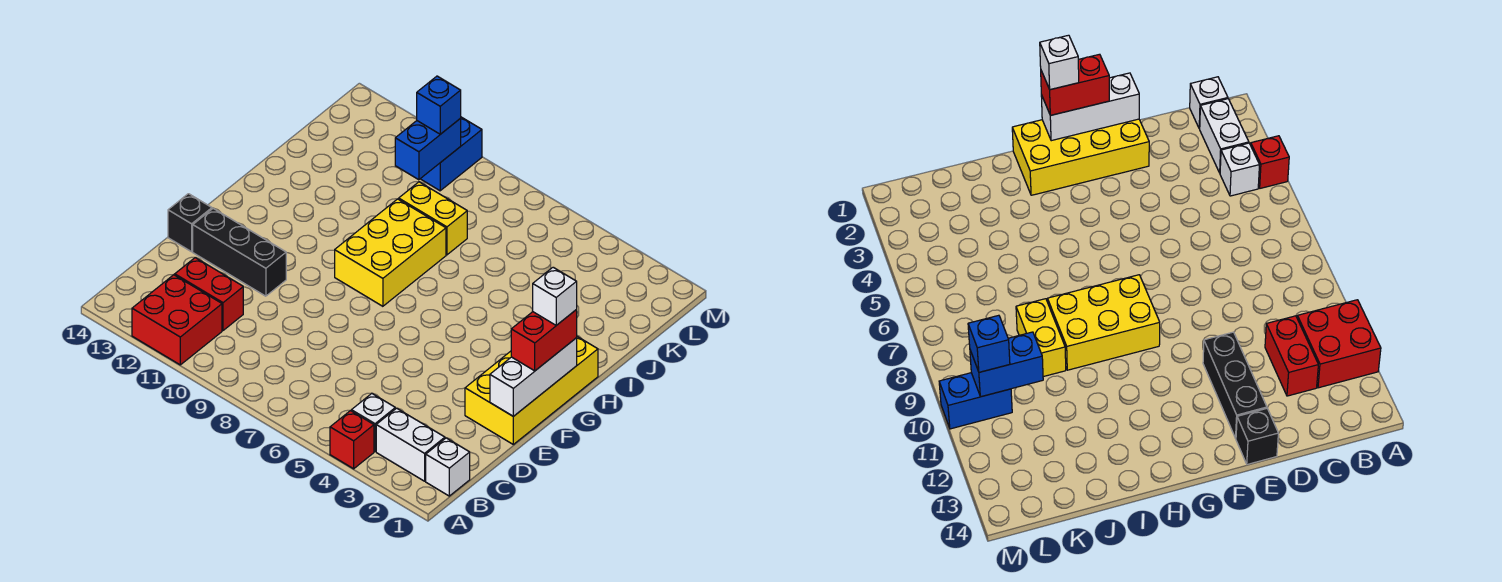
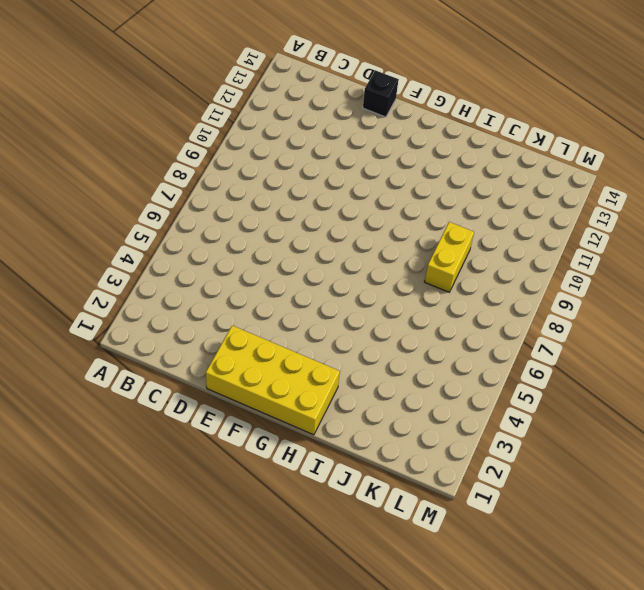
none -> red brick A4 level 1
none -> red brick A11:B12 level 1
none -> white brick B1 level 1

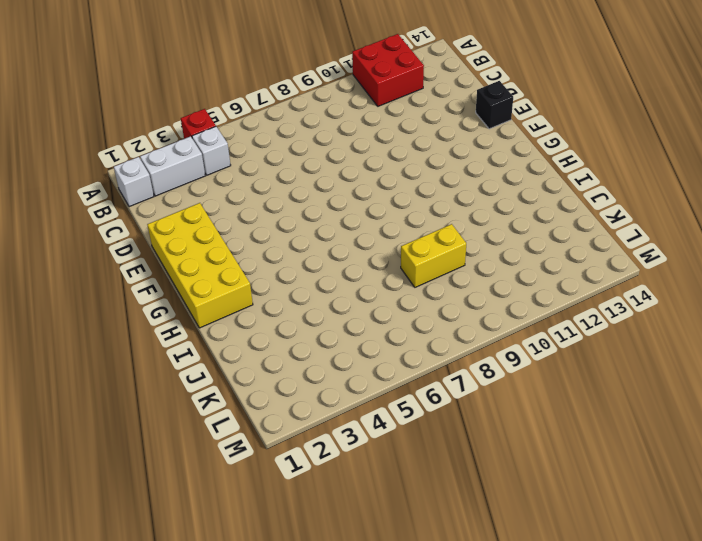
none -> red brick C11:C12 level 1
none -> black brick E11:E13 level 1
none -> yellow brick G8:I9 level 1

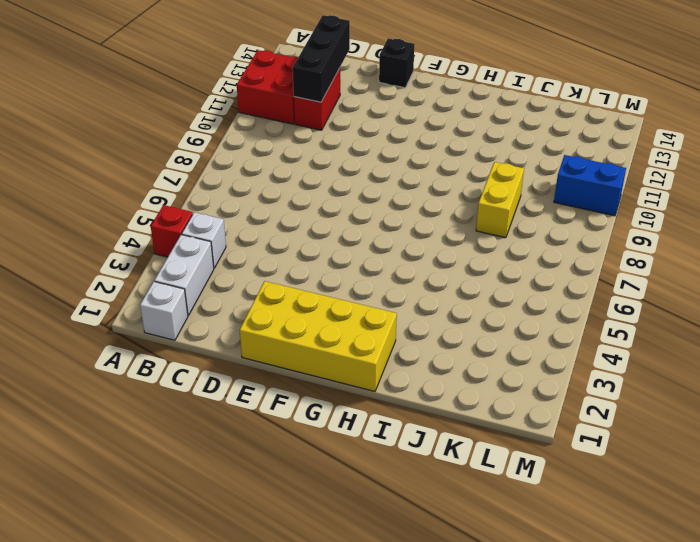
black brick C11:C13 level 2 -> black brick E11:E13 level 1
none -> yellow brick G8:I9 level 1
none -> white brick E1:G1 level 2
none -> blue brick K10:L10 level 2

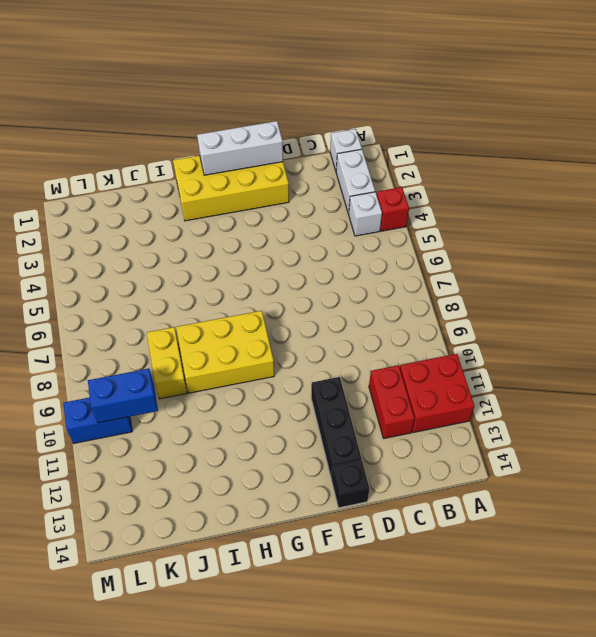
none -> red brick F1:G1 level 3
none -> blue brick L10 level 3
none -> white brick G1 level 4

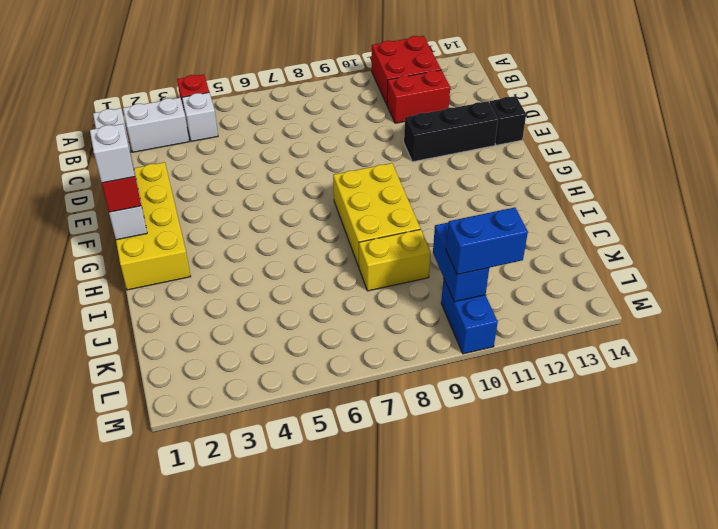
blue brick L10:L11 level 3 -> blue brick L10 level 3

